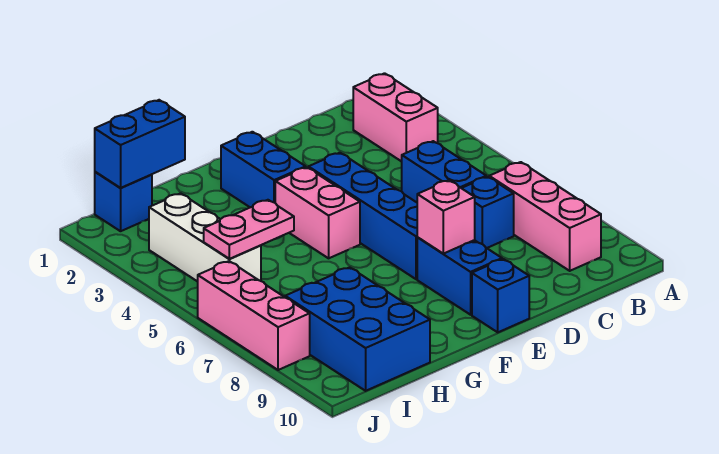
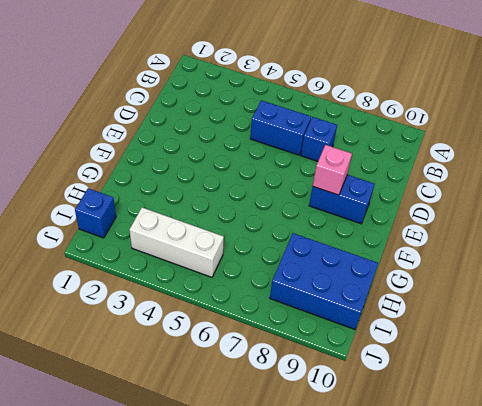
none -> pink brick B2:B3 level 1
none -> pink brick B7:B9 level 1
none -> blue brick E4:E7 level 1

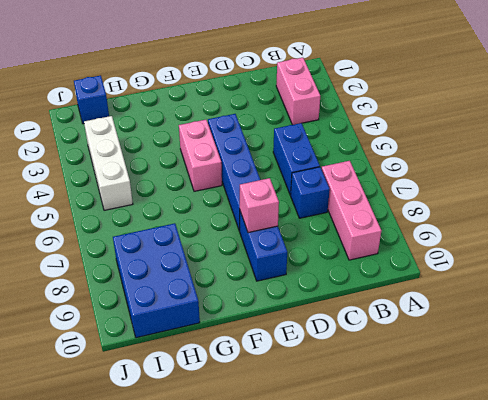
none -> blue brick E10 level 1
none -> blue brick F2:F3 level 1
none -> pink brick J6:J8 level 1

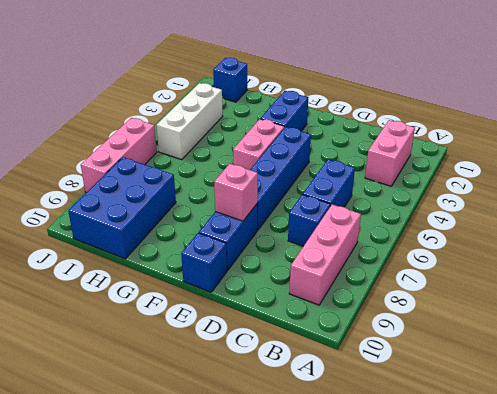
none -> blue brick H1:I1 level 2
none -> pink plate H5:I5 level 2

